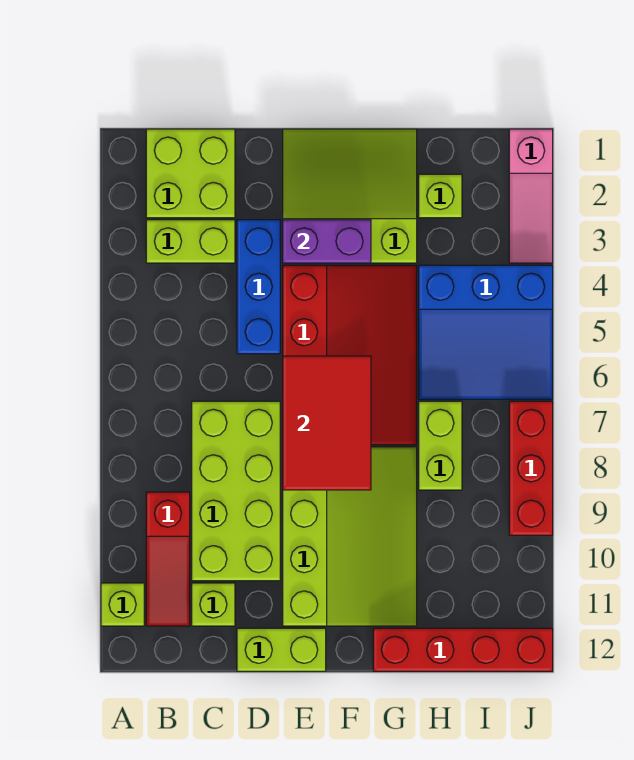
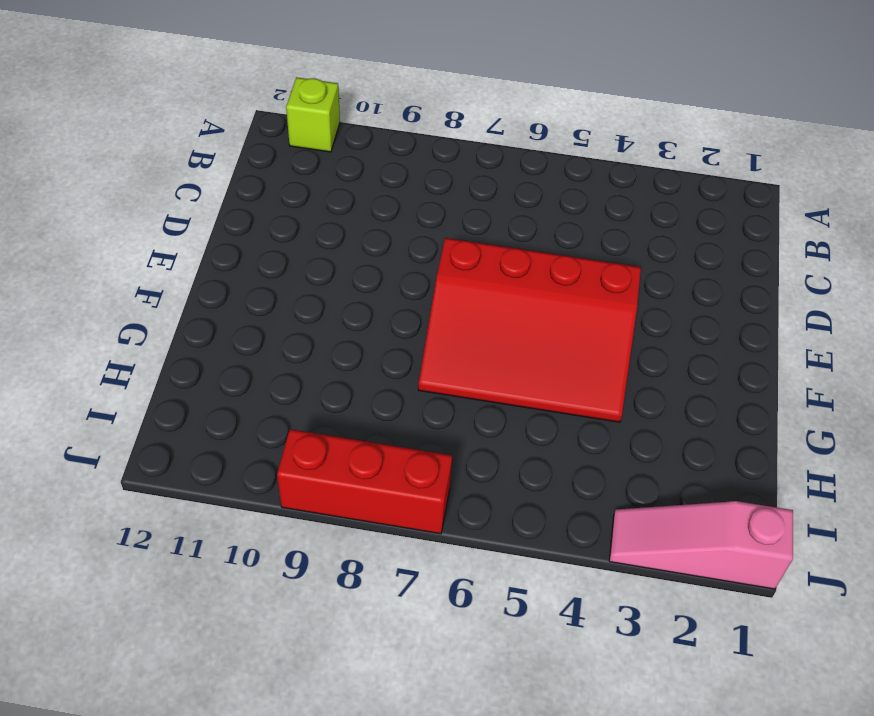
none -> lime brick B1:C2 level 1
none -> lime brick B3:C3 level 1
none -> red slope B9:B11 level 1 top 9

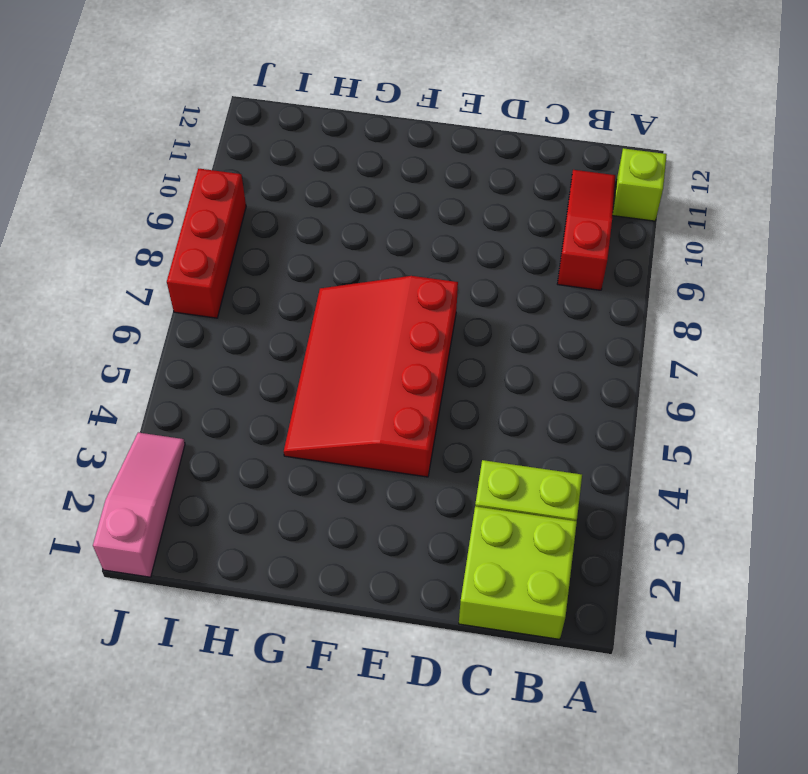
none -> lime brick C7:D10 level 1
none -> lime brick C11 level 1
none -> blue brick D3:D5 level 1

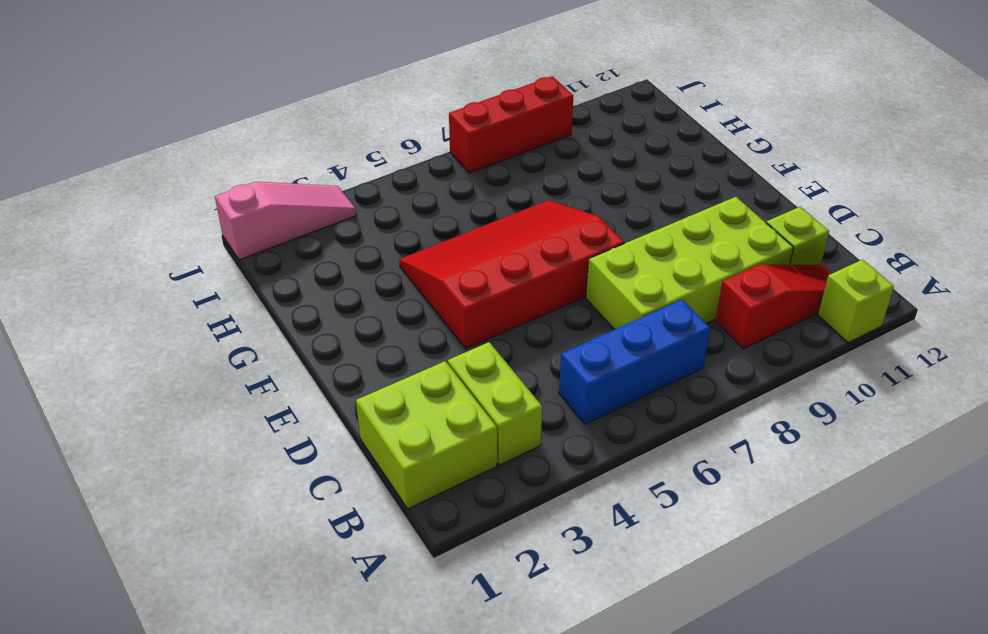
blue brick B5:B7 level 1 -> blue brick D3:D5 level 1
none -> lime brick D12:E12 level 1
none -> lime slope E1:G3 level 1 top 3
none -> lime slope E8:G11 level 1 top E

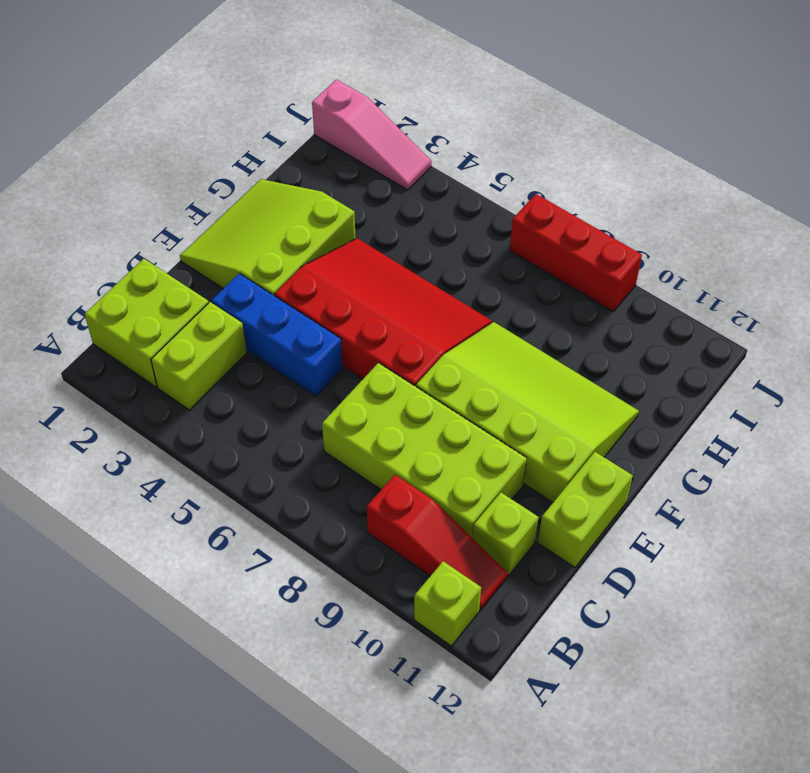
none -> red brick G12:J12 level 1
none -> lime brick H2 level 1
none -> blue slope H4:J6 level 1 top 4

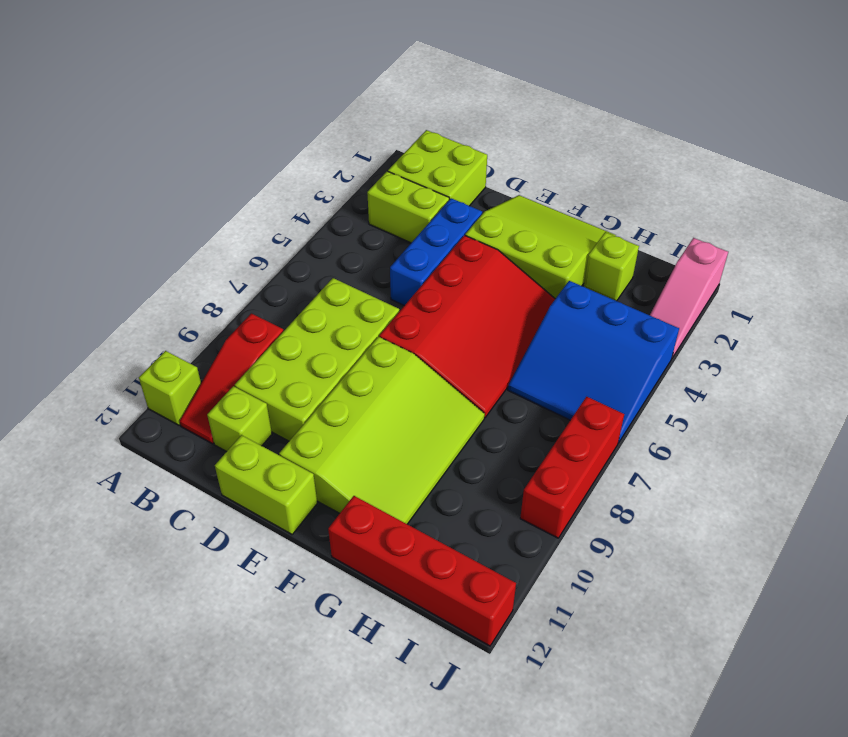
none -> lime brick H7:H8 level 1
none -> purple brick E3:F3 level 2
none -> red tile E6:F8 level 2

